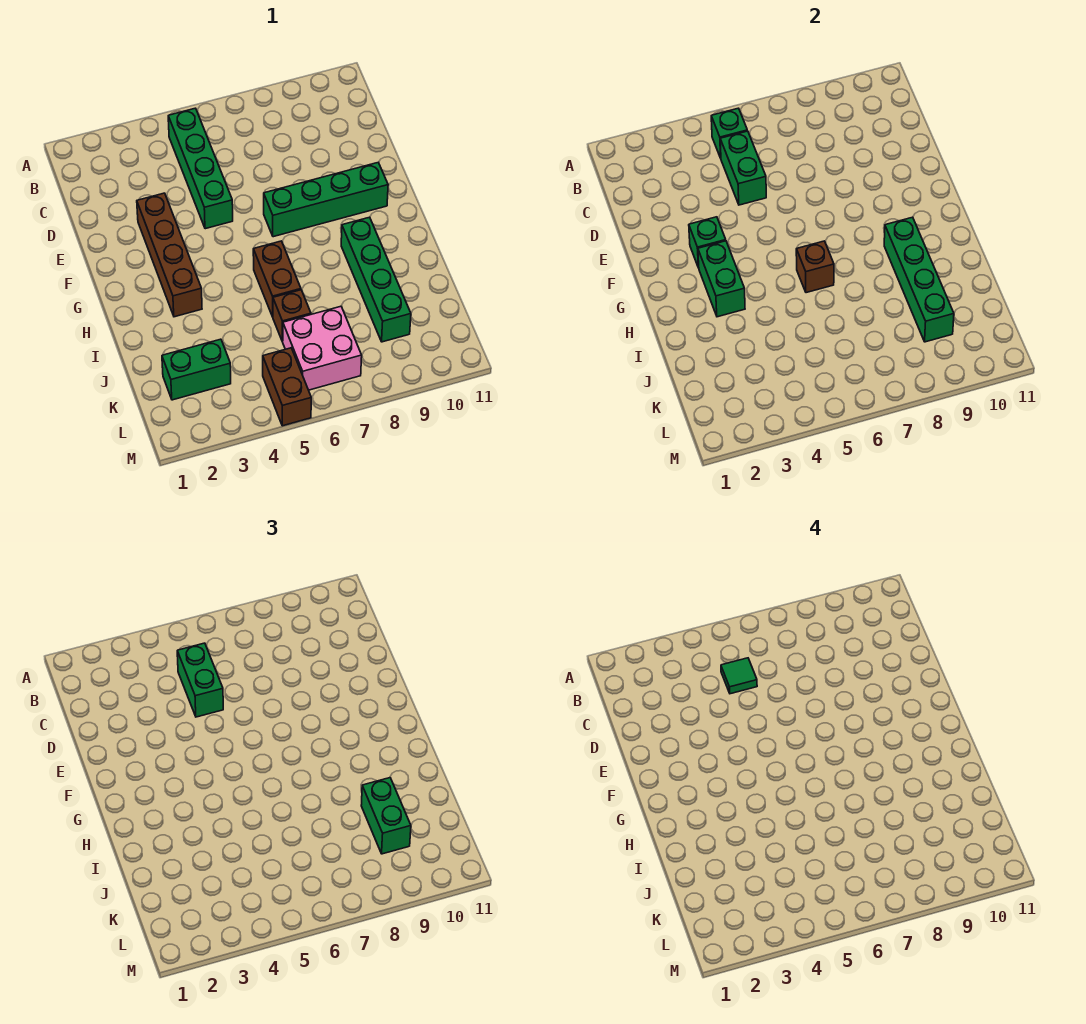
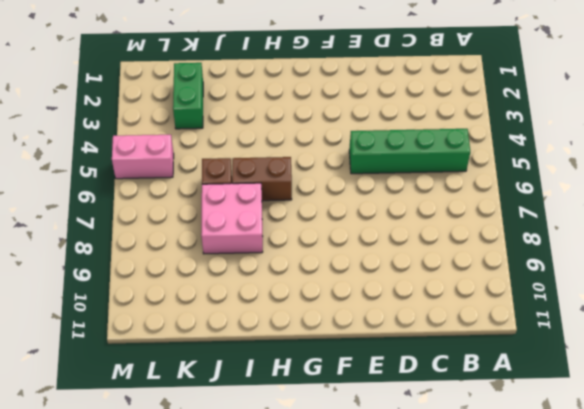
pink brick I7:J8 level 1 -> pink brick K6:L7 level 1
pink brick L5:M5 level 1 -> brown brick L5:M5 level 1
none -> brown brick E3:H3 level 1
none -> green brick F7:F10 level 1
none -> green brick H9:K9 level 1

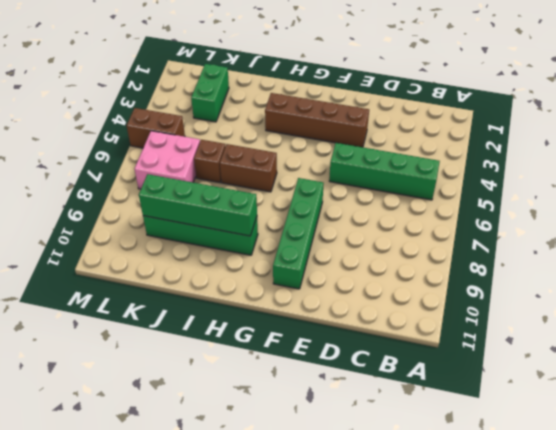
none -> green brick B5 level 2
none -> green brick C5:D5 level 2
none -> green brick F3 level 2

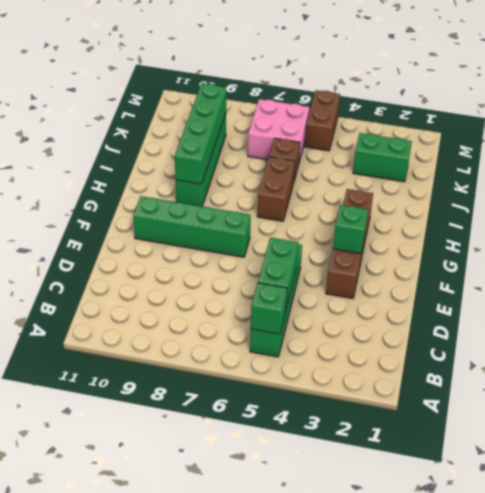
none -> green brick G3:H3 level 2
none -> brown brick H6 level 2
none -> green brick C5:D5 level 3

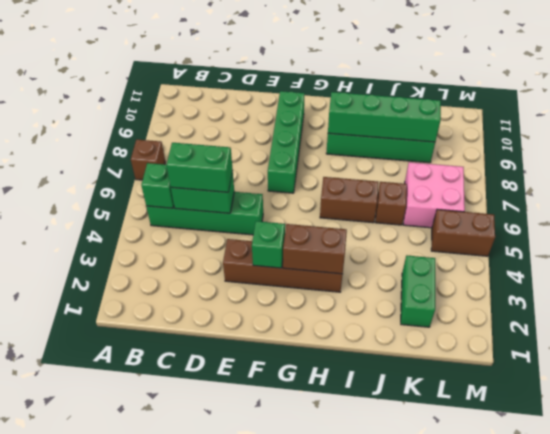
brown brick A7 level 1 -> brown brick H6 level 2
brown brick G3:H3 level 2 -> green brick G3:H3 level 2
none -> green brick J9:K9 level 3
none -> green tile C5 level 4

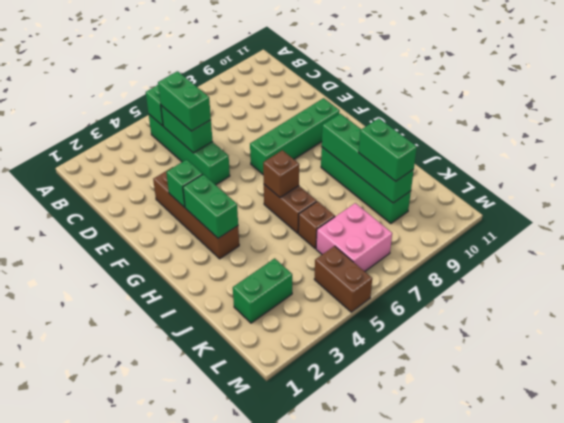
none -> green tile C5 level 4

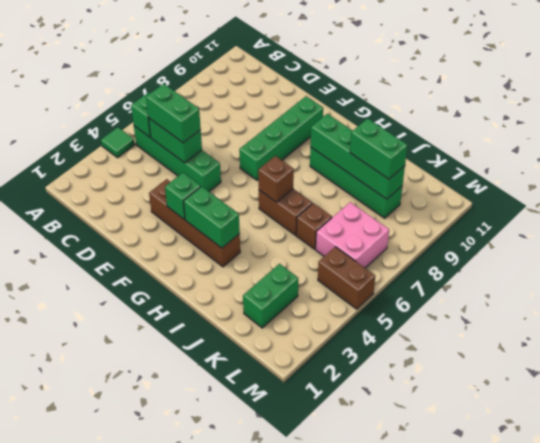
green tile A4 level 1 -> green tile C5 level 4

